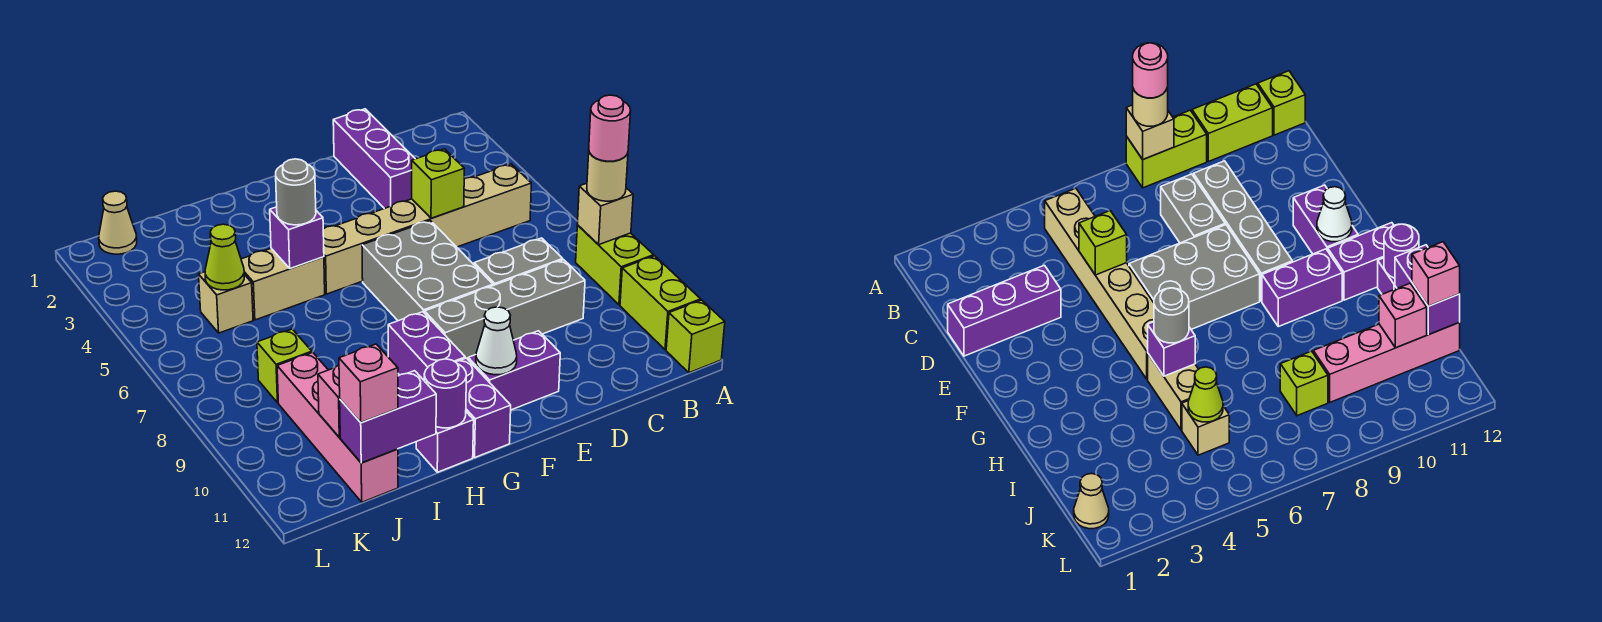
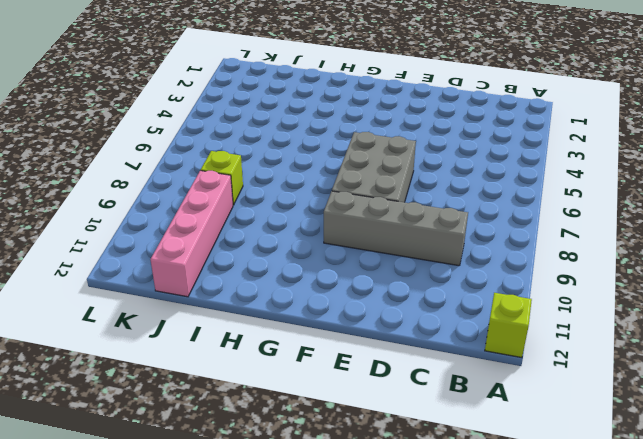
none -> lime brick A8:A9 level 1
none -> lime brick A10:A11 level 1
none -> tan brick B5:G5 level 1

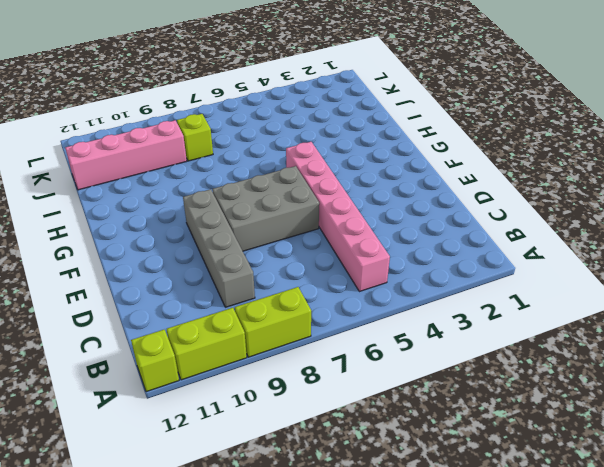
pink brick B5:G5 level 1 -> tan brick B5:G5 level 1
none -> grey brick C8:D8 level 1
none -> purple brick D1:D3 level 1
none -> purple brick E11:F11 level 1

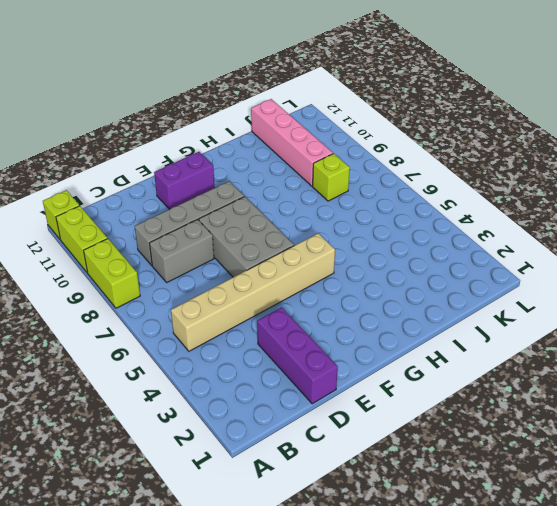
none -> purple brick G9:G10 level 1
none -> purple brick G11:G12 level 1
none -> tan brick H5:I5 level 1

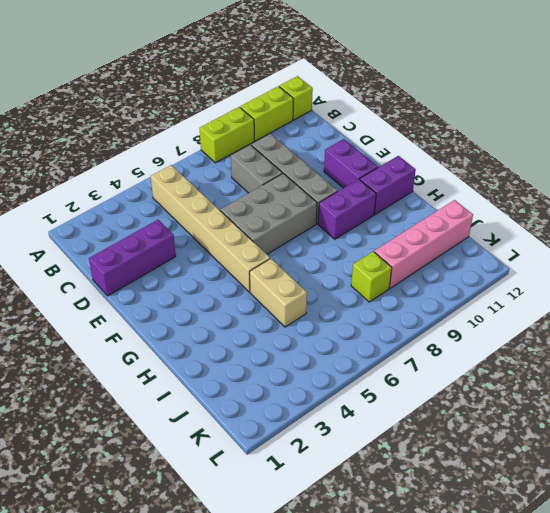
none -> purple brick H12 level 1
none -> tan brick J5 level 1
none -> tan cone K1 level 1

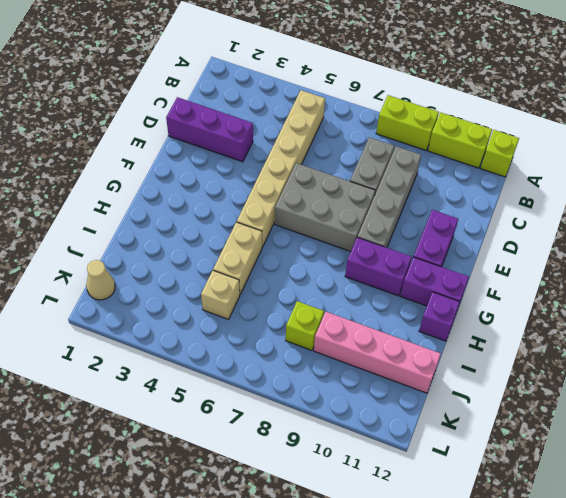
none -> tan brick A8 level 2
none -> lime brick D5 level 2
none -> white cone F11 level 2

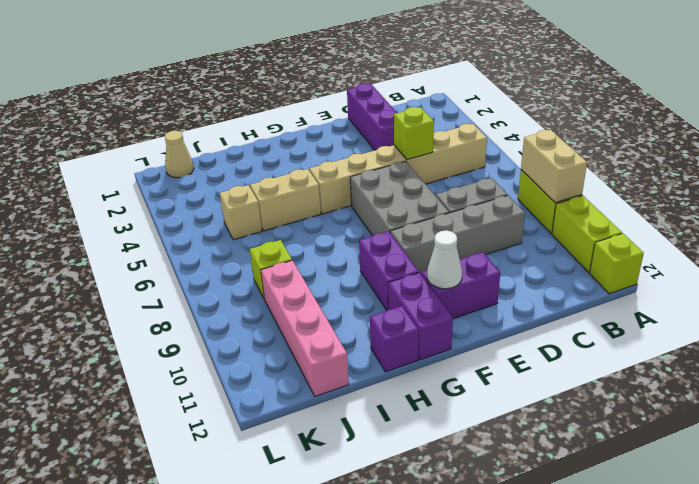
tan brick A8:A9 level 2 -> tan brick A8 level 2
none -> purple brick H5 level 2
none -> purple round brick H12 level 2
none -> purple brick I12:J12 level 2

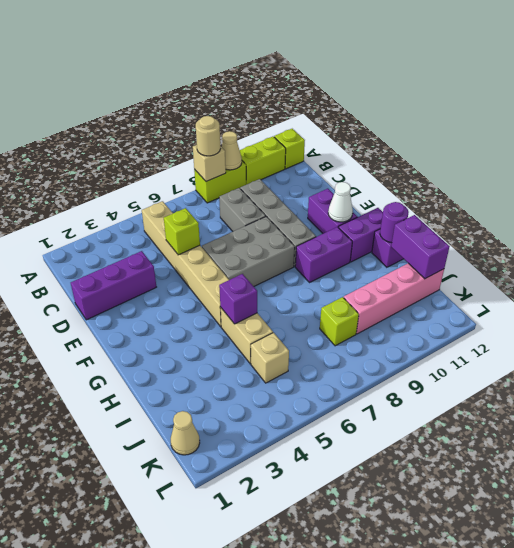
tan cone A9 level 2 -> none
none -> lime cone J5 level 2
none -> pink brick J11 level 2
none -> grey round brick H5 level 3

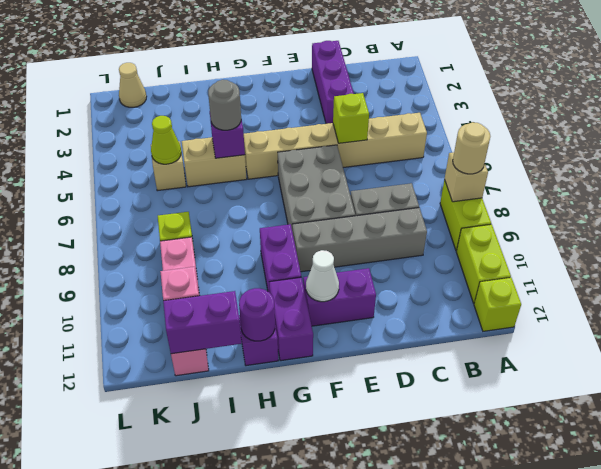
none -> pink brick J12 level 3
none -> pink round brick A8 level 4

